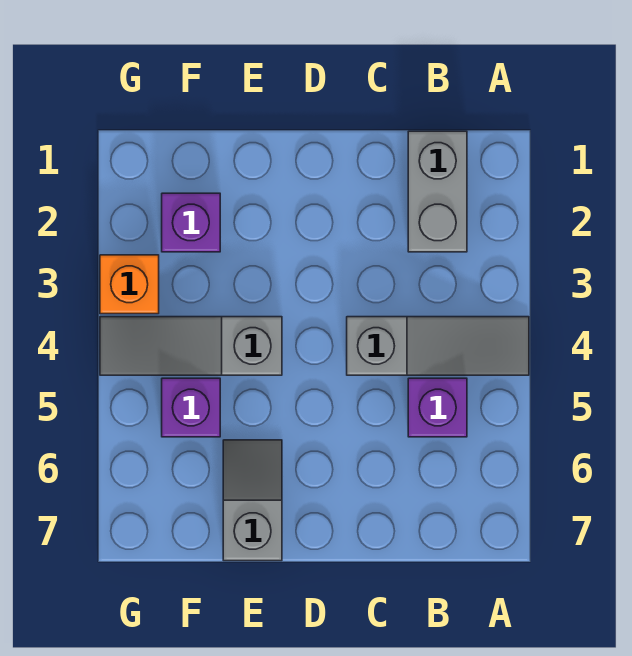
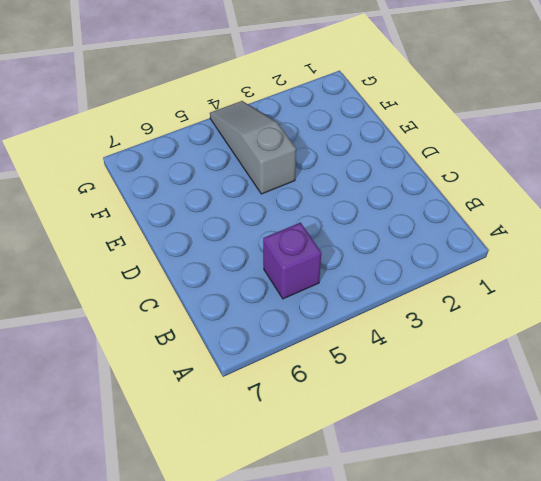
none -> grey slope A4:C4 level 1 top C
none -> grey brick B1:B2 level 1

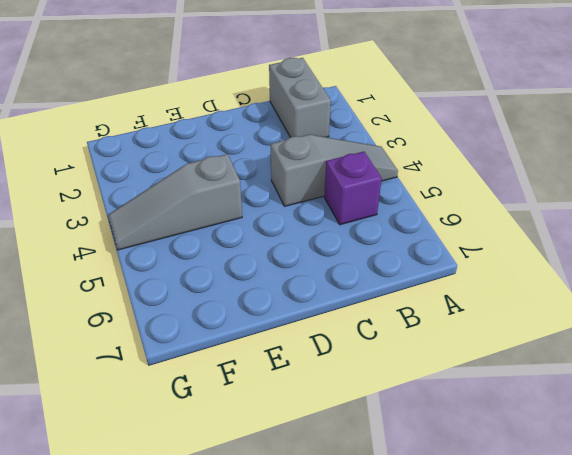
none -> grey slope E6:E7 level 1 top 7
none -> purple brick F2 level 1

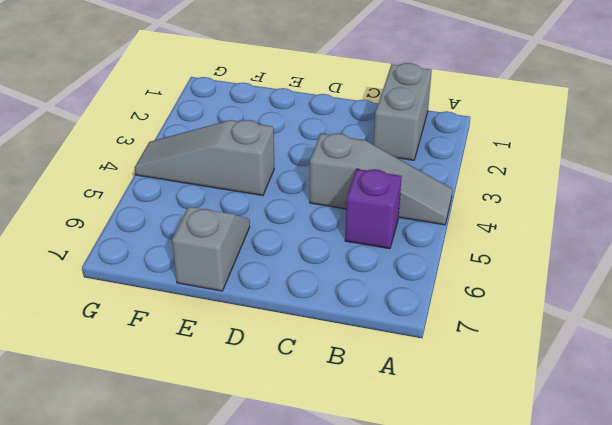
none -> purple brick F2 level 1
none -> purple brick F5 level 1

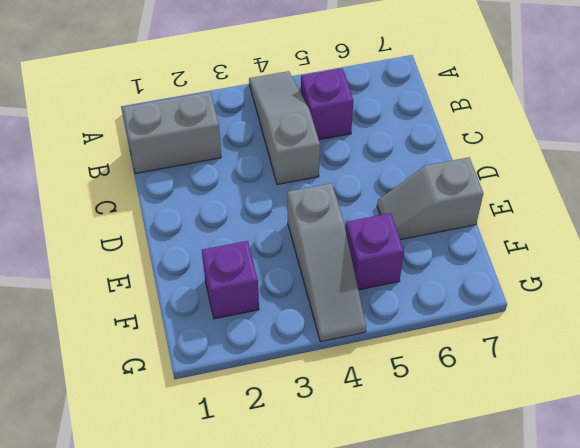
none -> orange brick G3 level 1

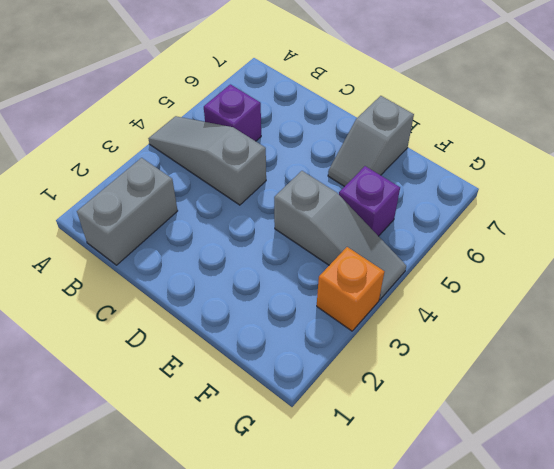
none -> purple brick F2 level 1

